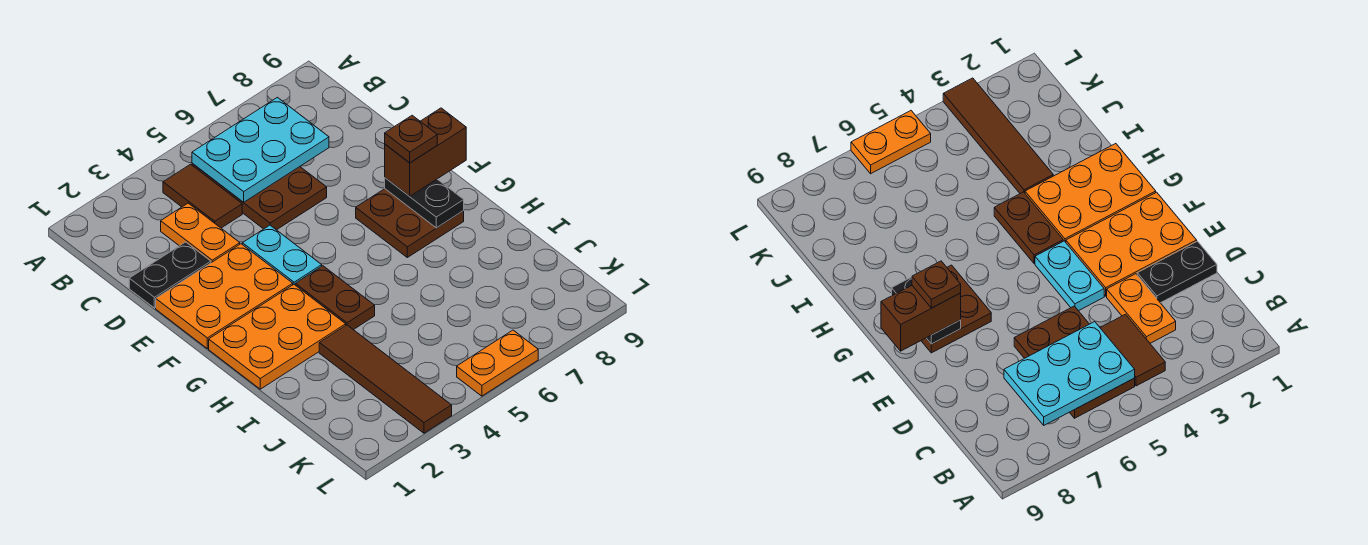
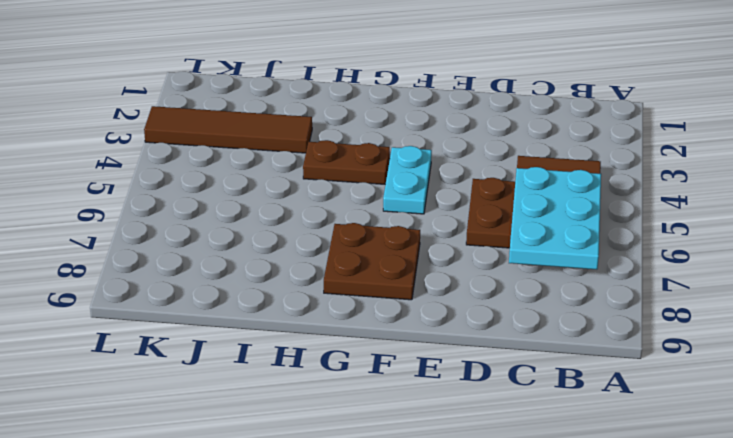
cyan plate F4:F5 level 1 -> cyan plate E4:F4 level 1
none -> orange plate C3:D3 level 1
none -> black plate D1:D2 level 1
none -> orange plate E1:F3 level 1

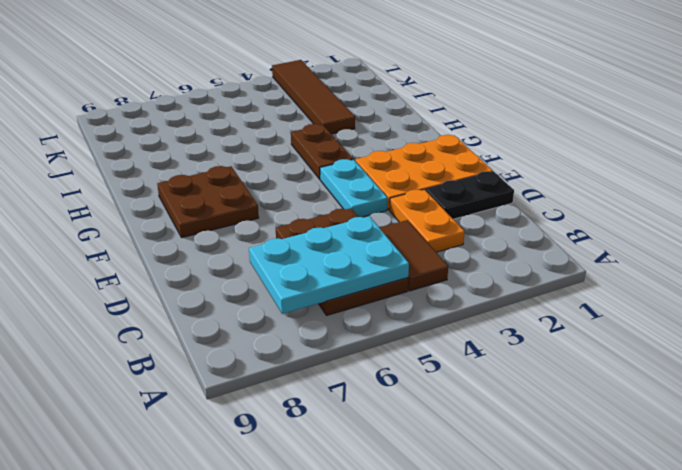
none -> orange plate G1:H3 level 1
none -> orange plate L5:L6 level 1
none -> black plate F8:G8 level 2

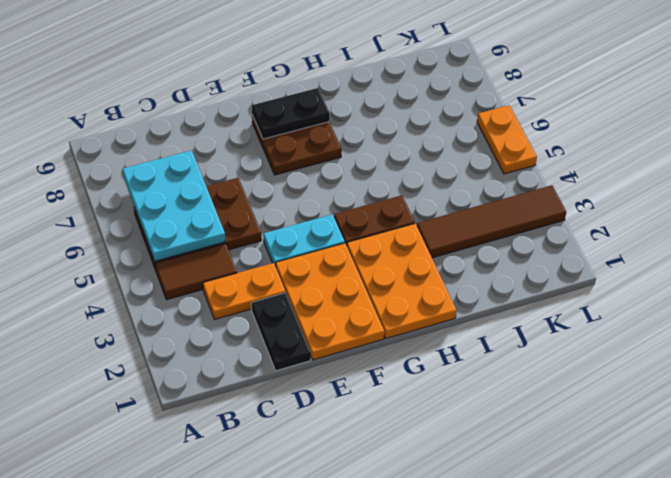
none -> brown brick F8:F9 level 3
none -> brown plate F8 level 4

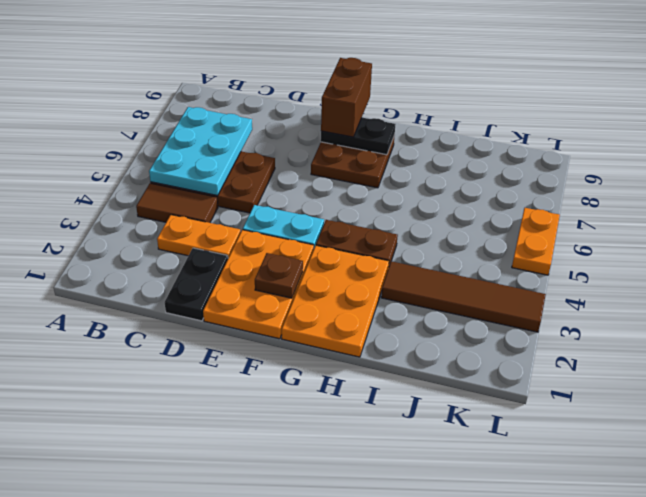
brown plate F2 level 2 -> brown plate F8 level 4

